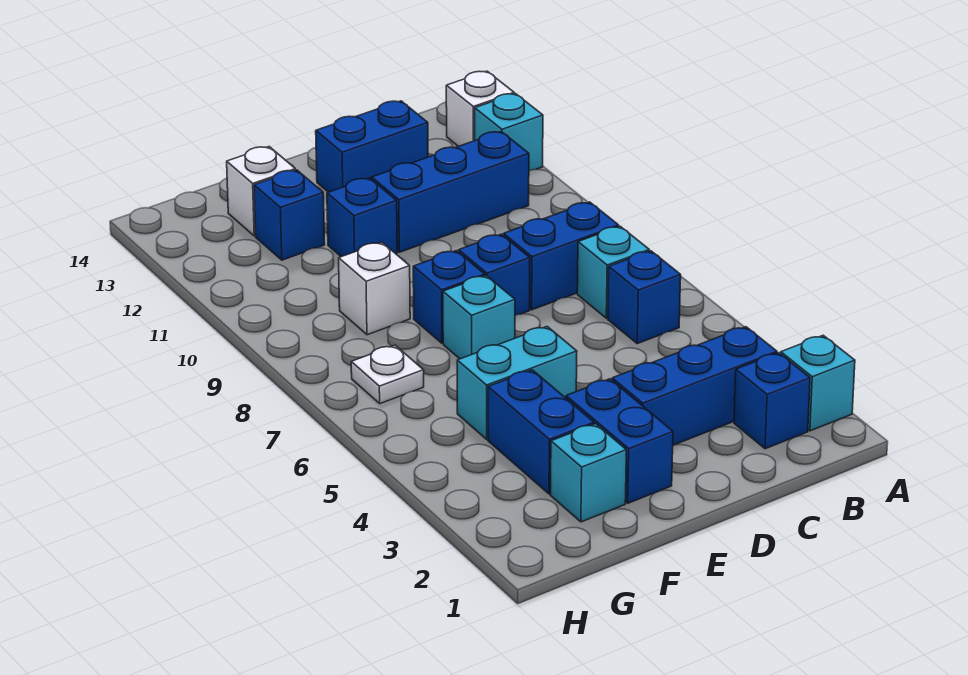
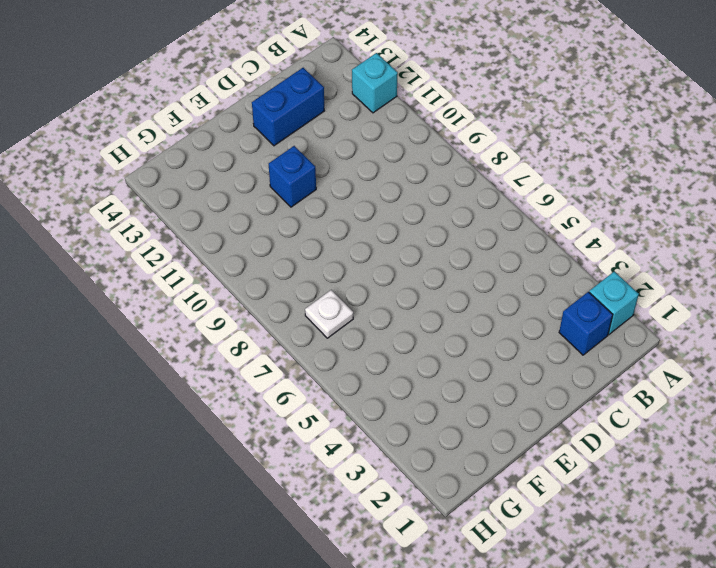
none -> white brick A13 level 1
none -> blue brick B3:D3 level 1
none -> blue brick B6 level 1

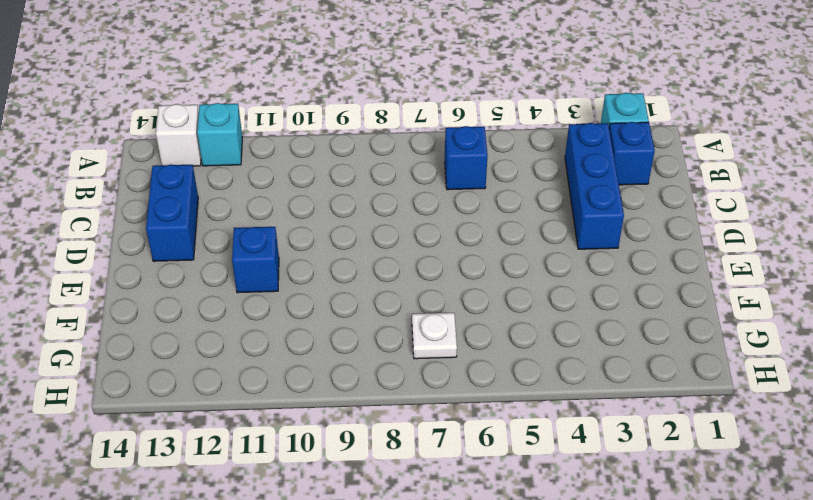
none -> cyan brick B7 level 1
none -> blue brick B8:C8 level 1
none -> blue brick B11:D11 level 1

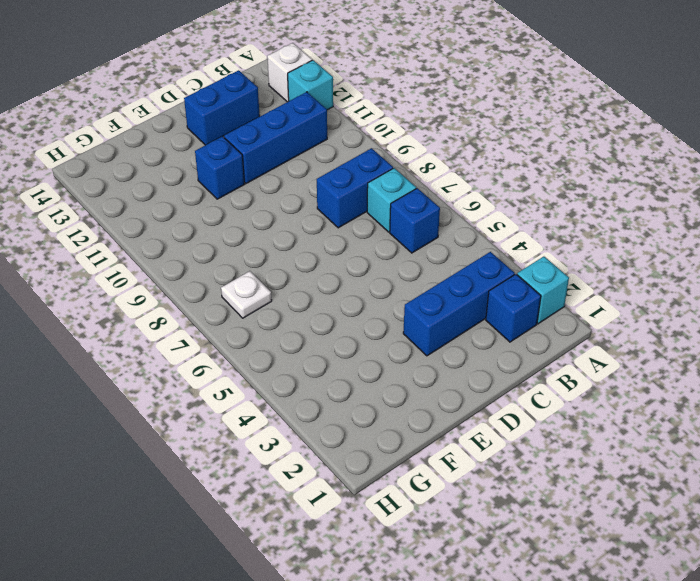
none -> blue brick D8 level 1
none -> blue brick E2:E3 level 1
none -> cyan brick E5:F5 level 1

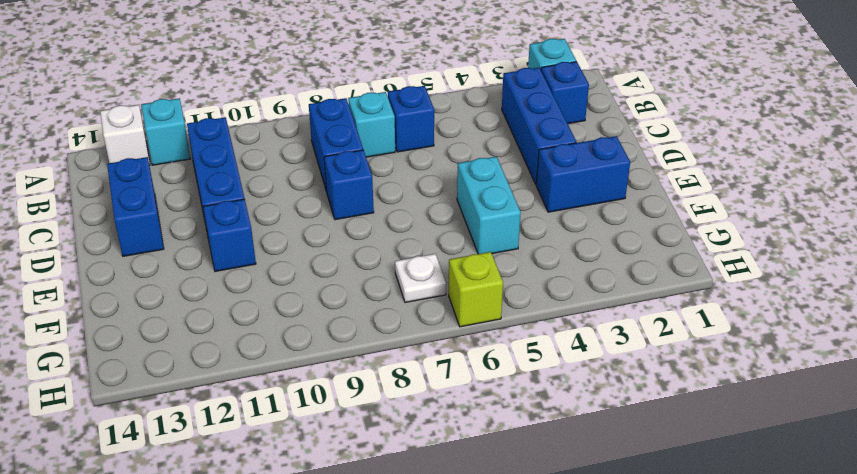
lime brick H6 level 1 -> none
none -> cyan brick E7 level 1
none -> blue brick E8 level 1
none -> cyan brick F2 level 1

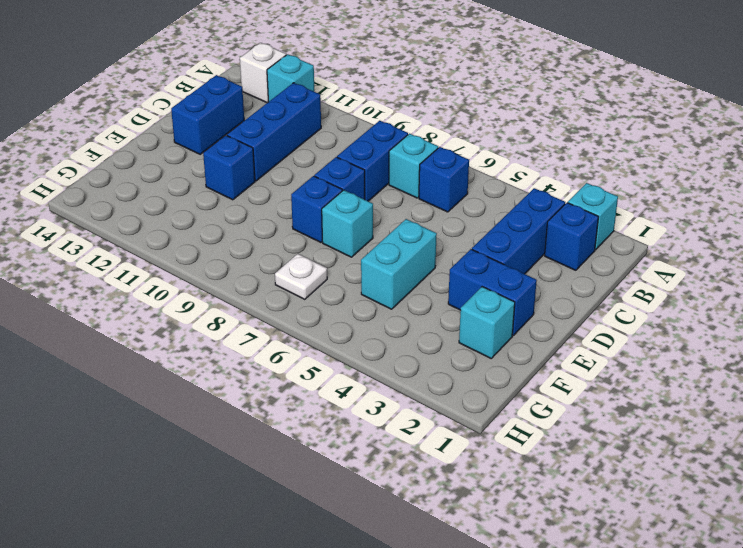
none -> blue brick F3:F4 level 1
none -> white brick F9 level 1
none -> blue brick F12 level 1

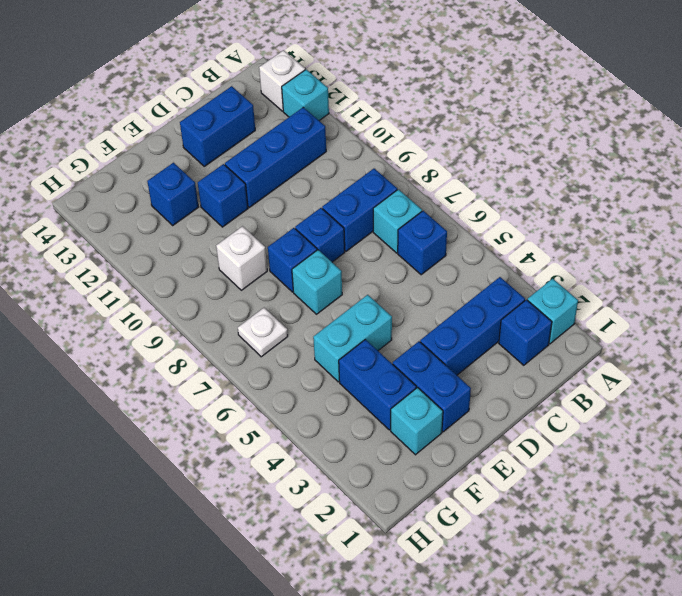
none -> white brick F13 level 1

